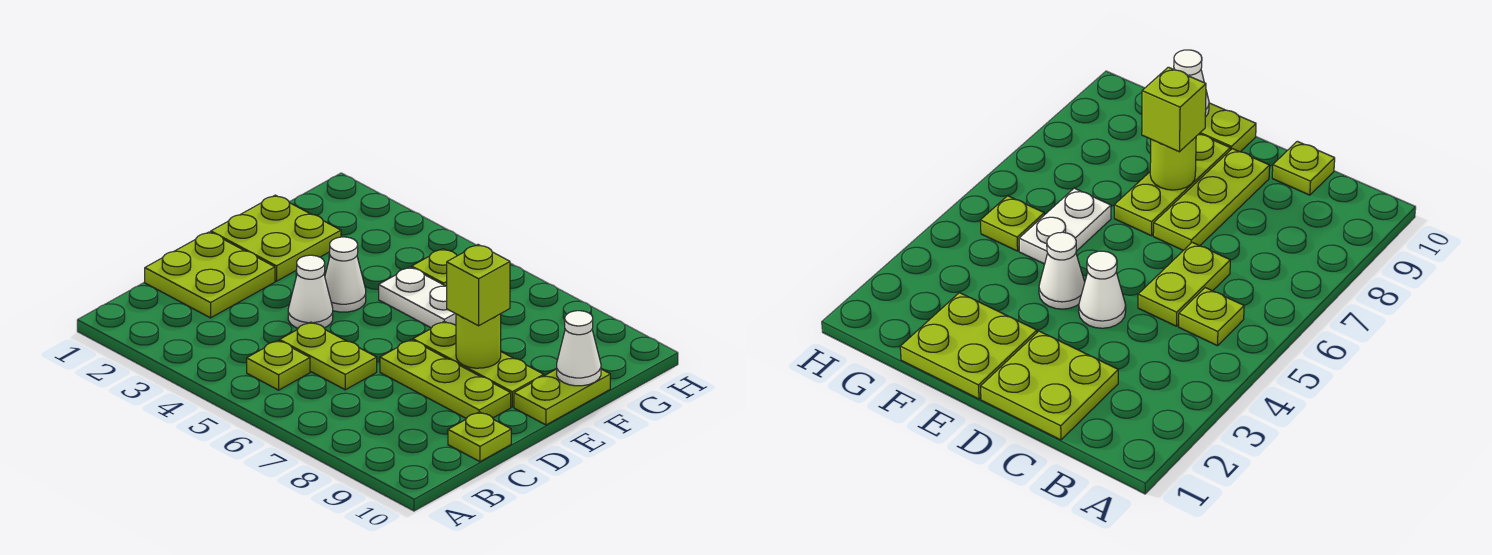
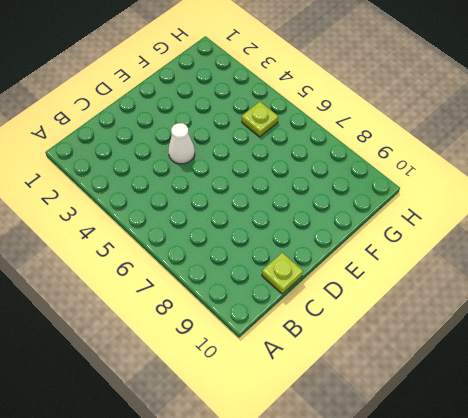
none -> lime plate B5 level 1
none -> lime plate C1:D2 level 1
none -> lime plate C5:C6 level 1

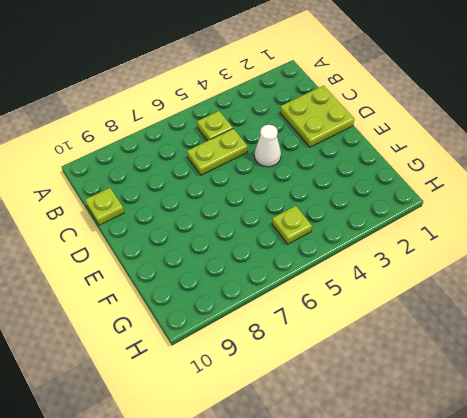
none -> lime plate D7:D9 level 1
none -> lime plate E1:F2 level 1
none -> white cone E4 level 1

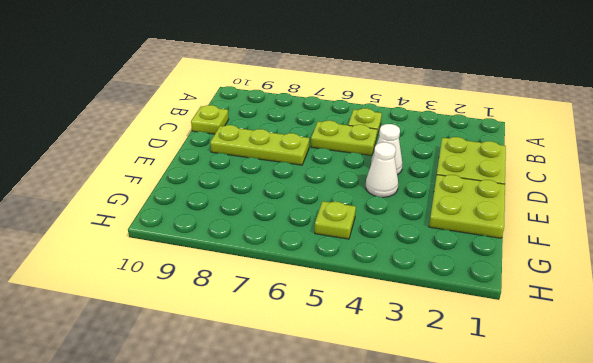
none -> lime plate E7:E9 level 1
none -> lime plate E10:F10 level 1
none -> white plate F5:F6 level 1

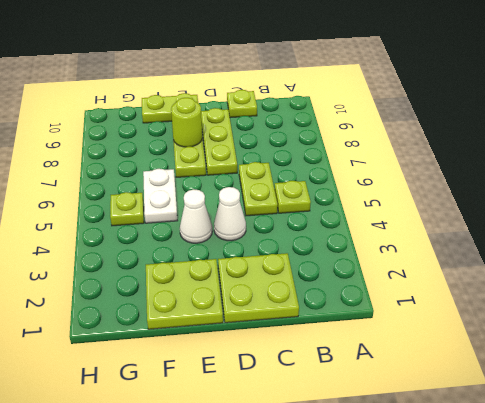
none -> white cone F10 level 2
none -> lime brick E8 level 3

